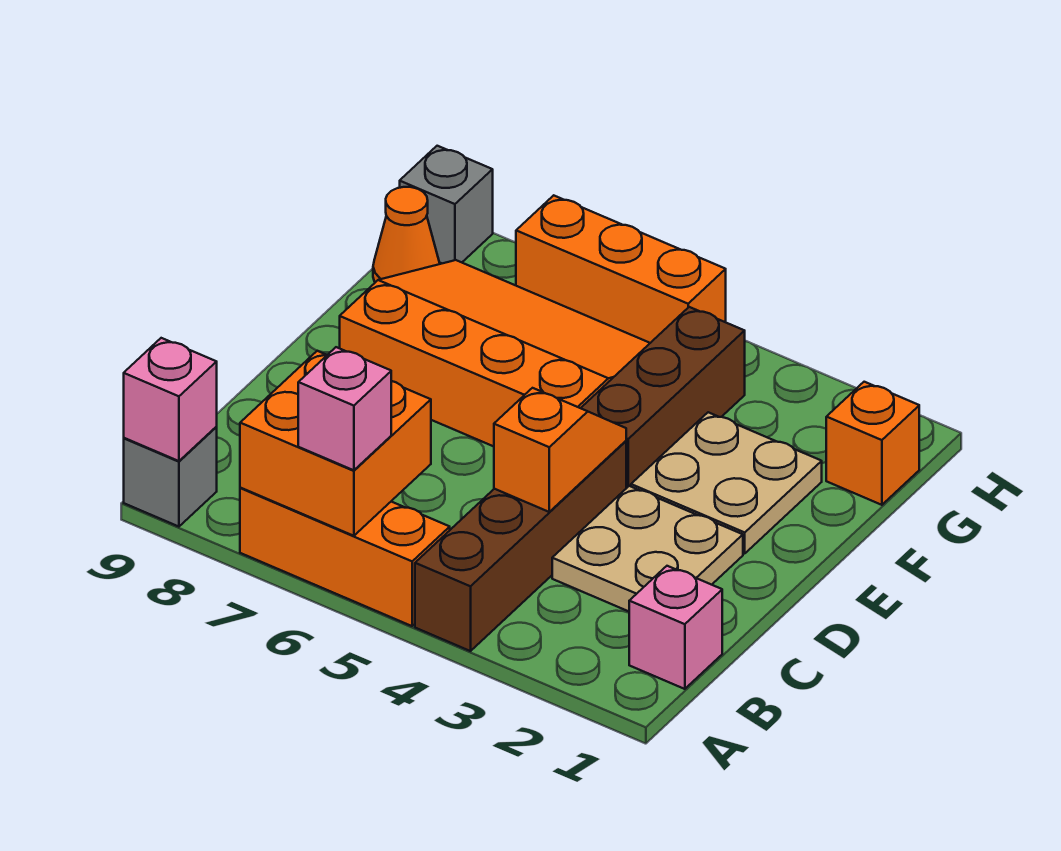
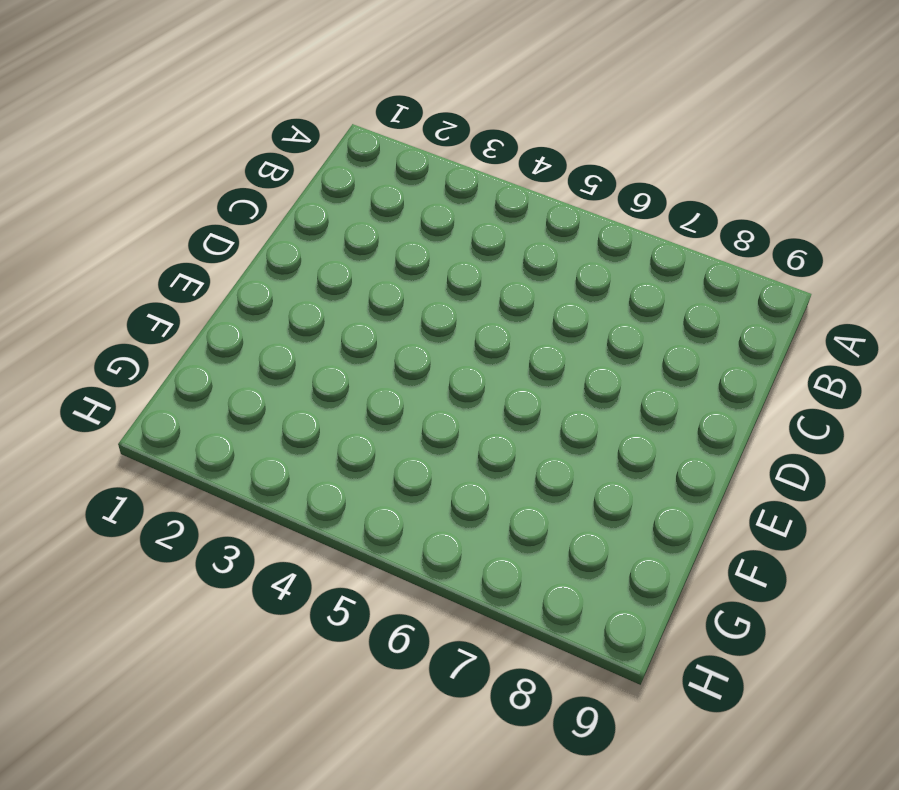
none -> brown brick A4:D4 level 1
none -> orange brick A5:A7 level 1
none -> grey brick A9 level 1

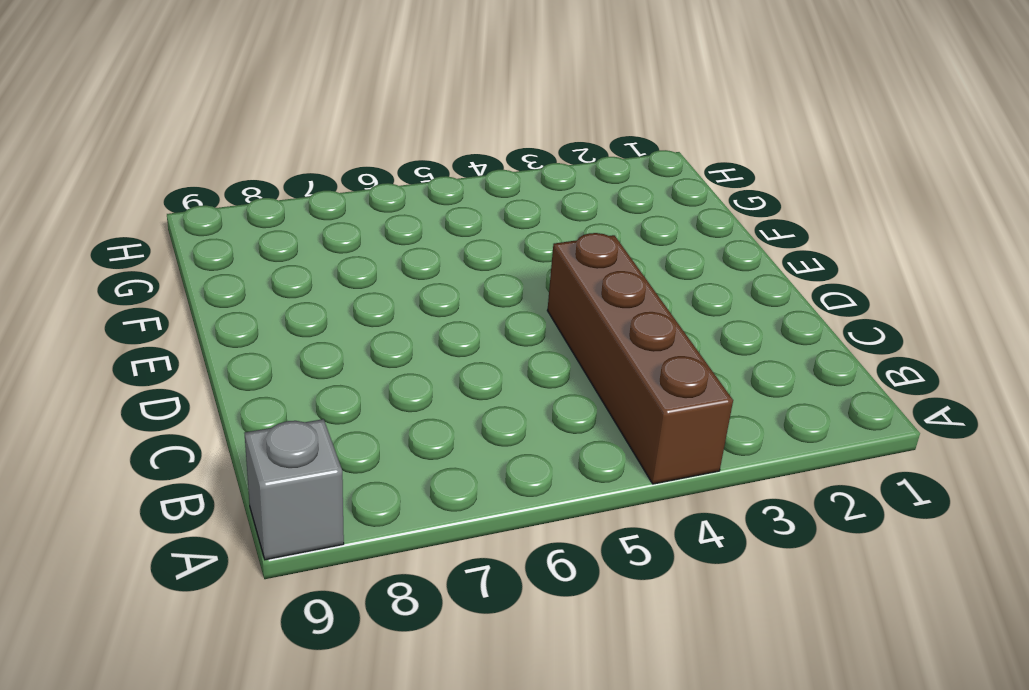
none -> orange brick A5:A7 level 1
none -> pink brick B1 level 1
none -> tan plate C2:D3 level 1

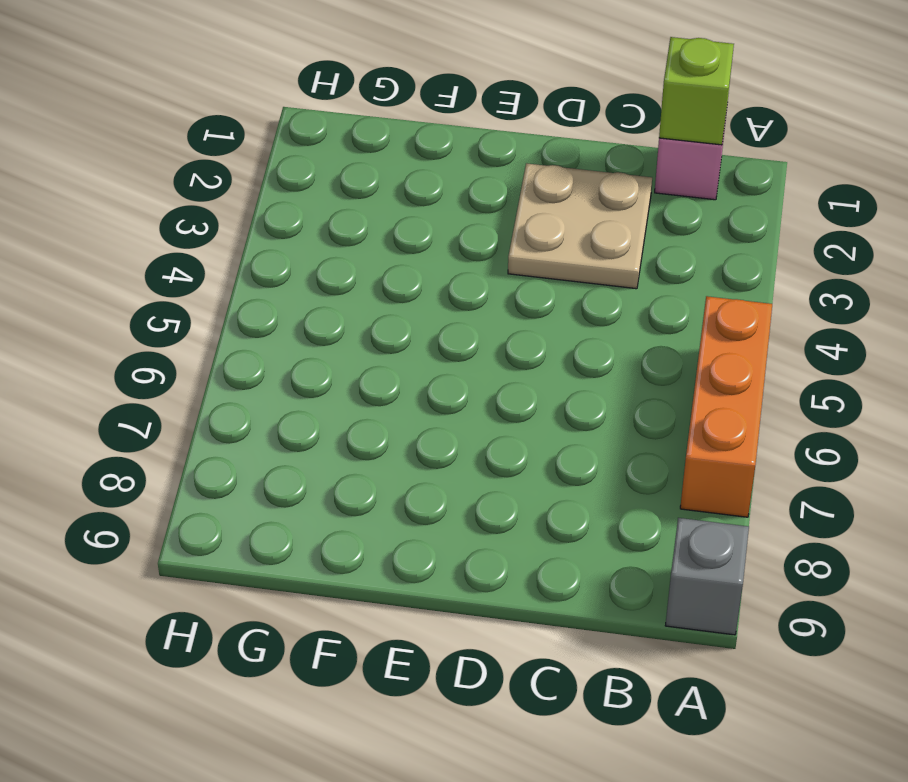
lime brick B1 level 2 -> none
none -> brown brick A4:D4 level 1
none -> tan plate E2:F3 level 1
none -> brown brick E4:G4 level 1

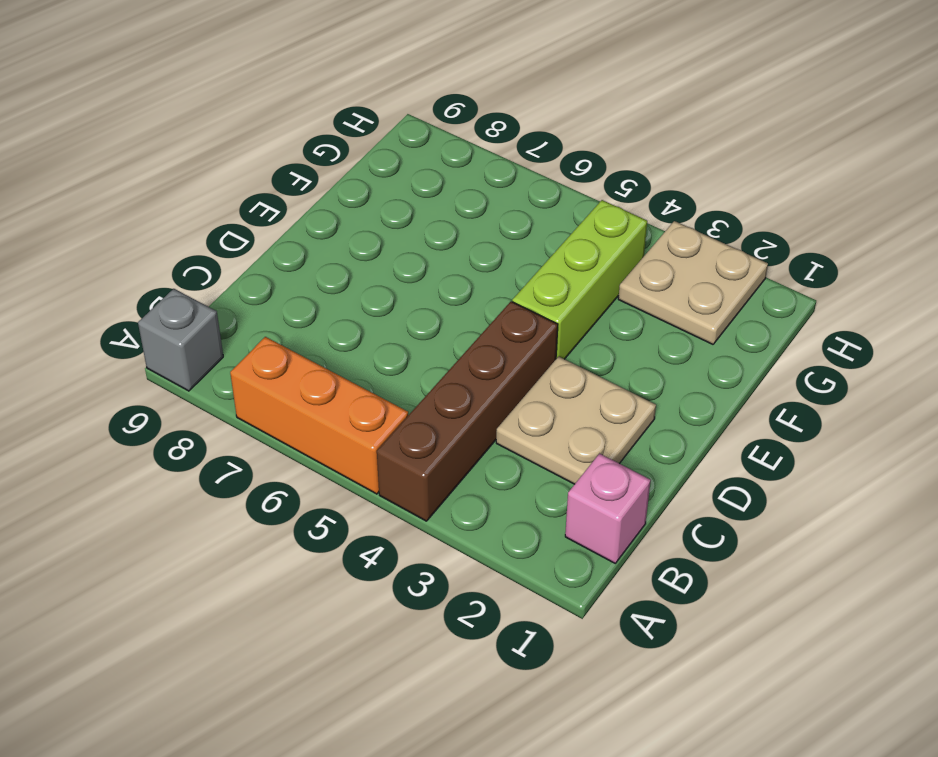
lime brick E4:G4 level 1 -> brown brick E4:G4 level 1
tan plate G2:H3 level 1 -> tan plate E2:F3 level 1
none -> orange slope E5:G8 level 1 top E
none -> orange brick G1 level 1
none -> orange cone G9 level 1

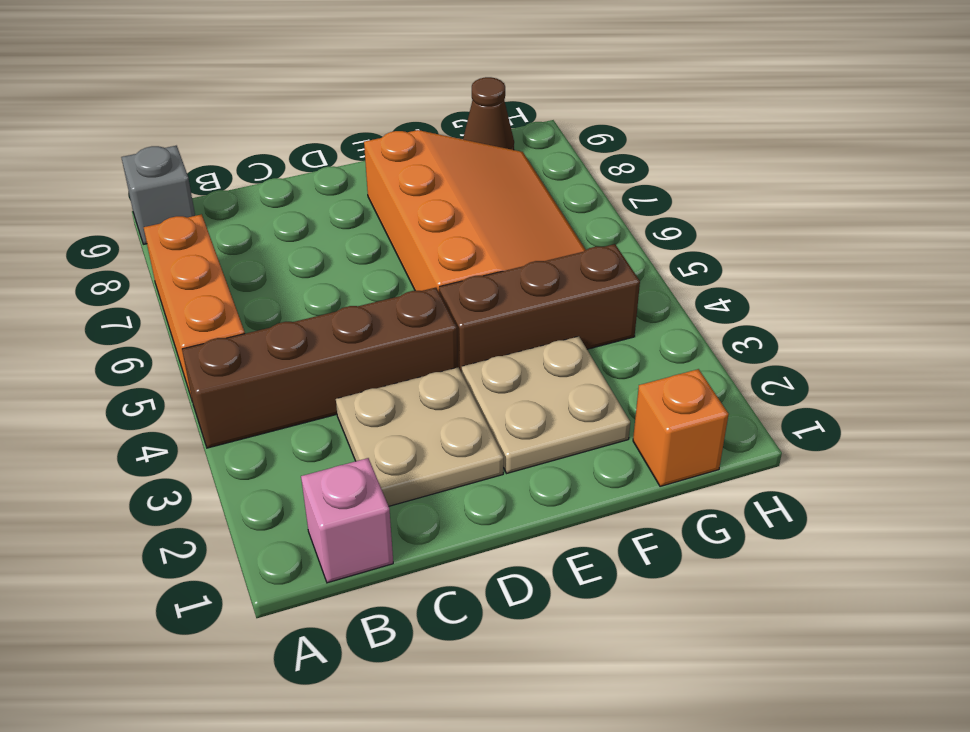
brown cone G9 level 1 -> orange cone G9 level 1
none -> orange brick H5:H7 level 1
none -> grey brick H9 level 1
none -> orange brick A6:B7 level 2

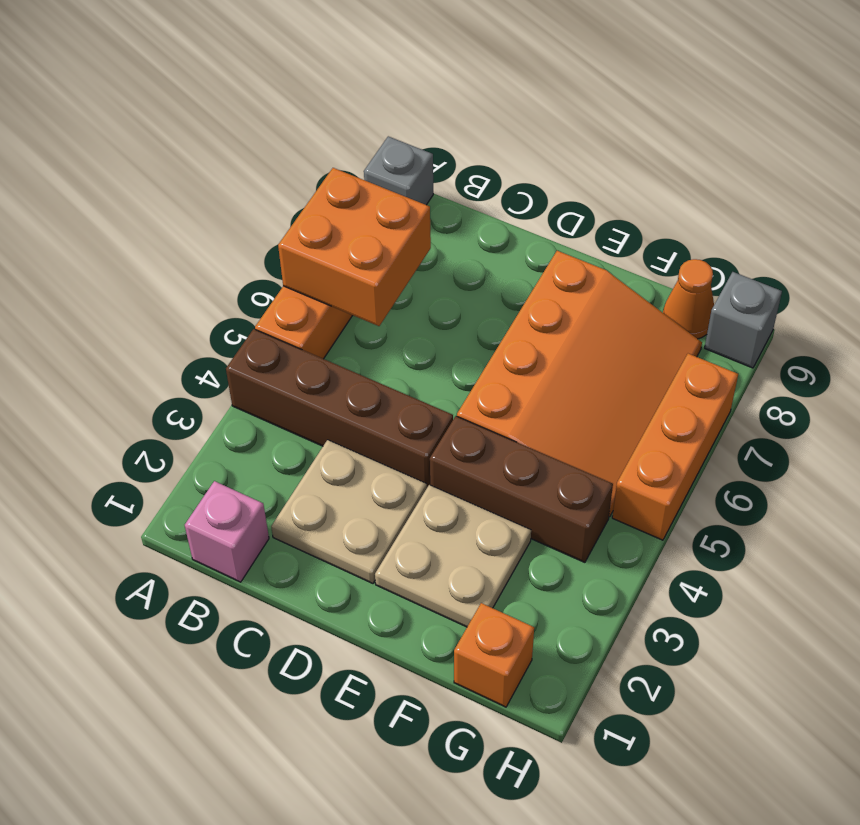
none -> pink brick A9 level 2
none -> orange slope C4:D4 level 2 top C
none -> pink brick A6 level 3

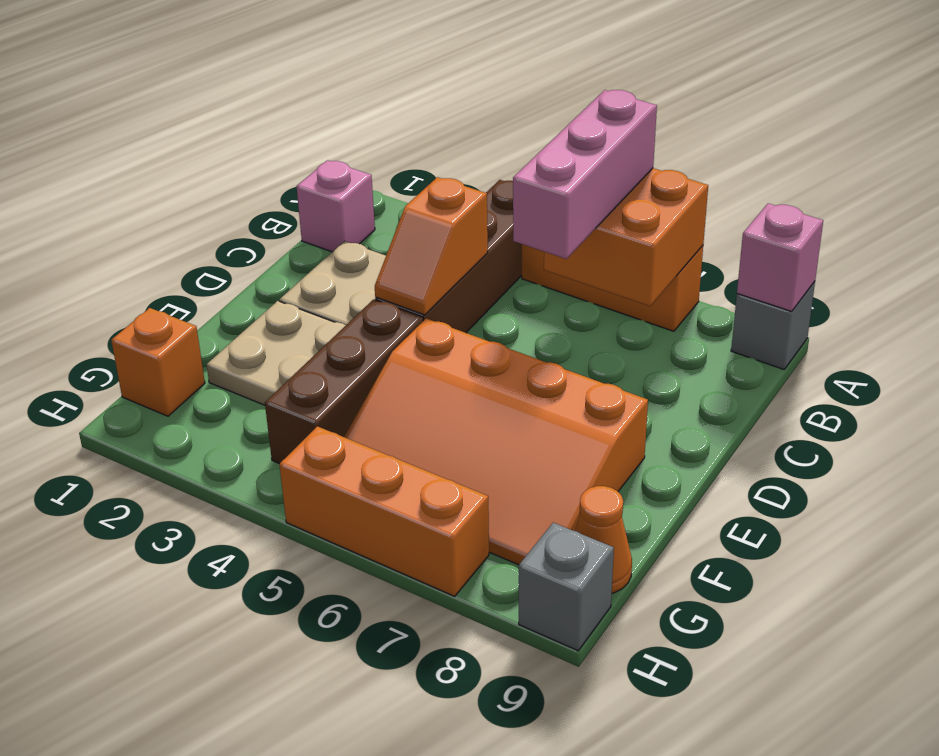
pink brick A6:C6 level 3 -> pink brick A6 level 3

